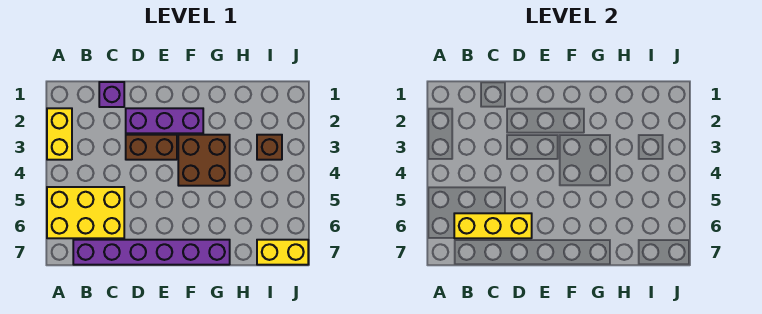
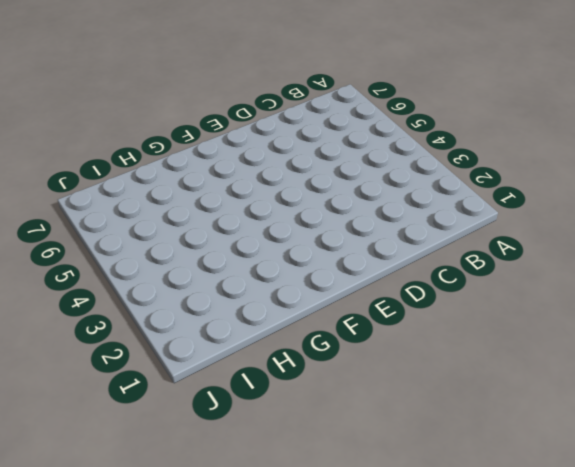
none -> yellow brick A2:A3 level 1
none -> yellow brick A5:C6 level 1

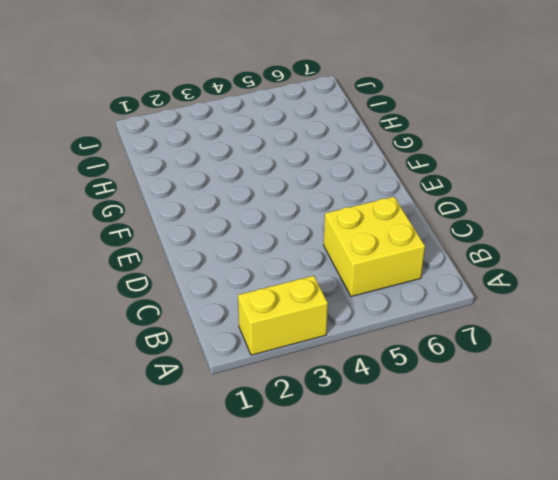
yellow brick B5:C6 level 1 -> yellow brick A5:C6 level 1
none -> purple brick B7:G7 level 1
none -> purple brick C1 level 1

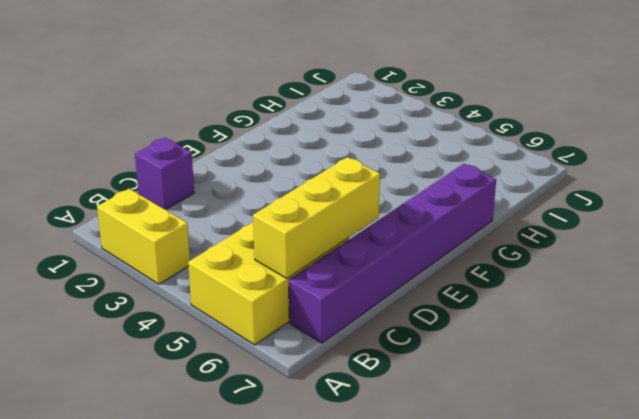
none -> purple brick D2:F2 level 1
none -> brown brick D3:E3 level 1

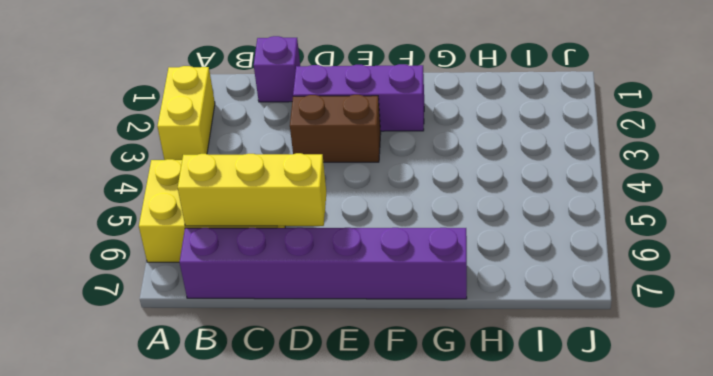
none -> brown brick F3:G4 level 1
none -> brown brick I3 level 1

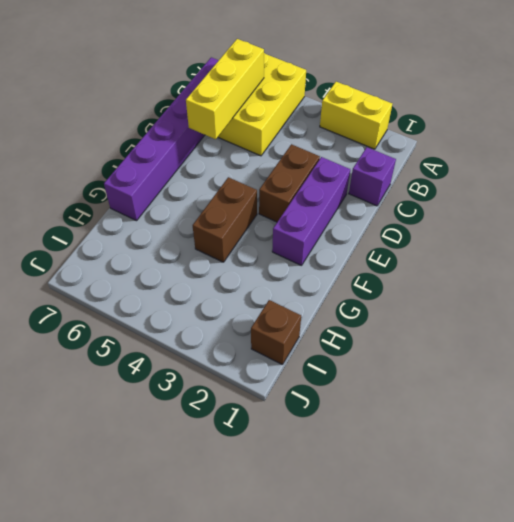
brown brick F4:G4 level 1 -> brown brick F3:G4 level 1
brown brick I1 level 1 -> brown brick I3 level 1
none -> yellow brick I7:J7 level 1

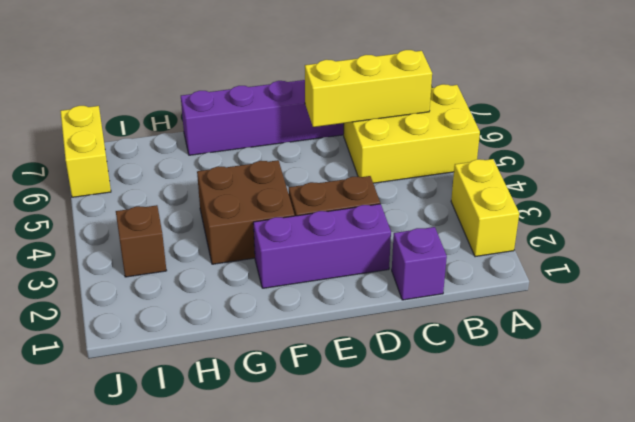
yellow brick J6:J7 level 1 -> yellow brick I7:J7 level 1

